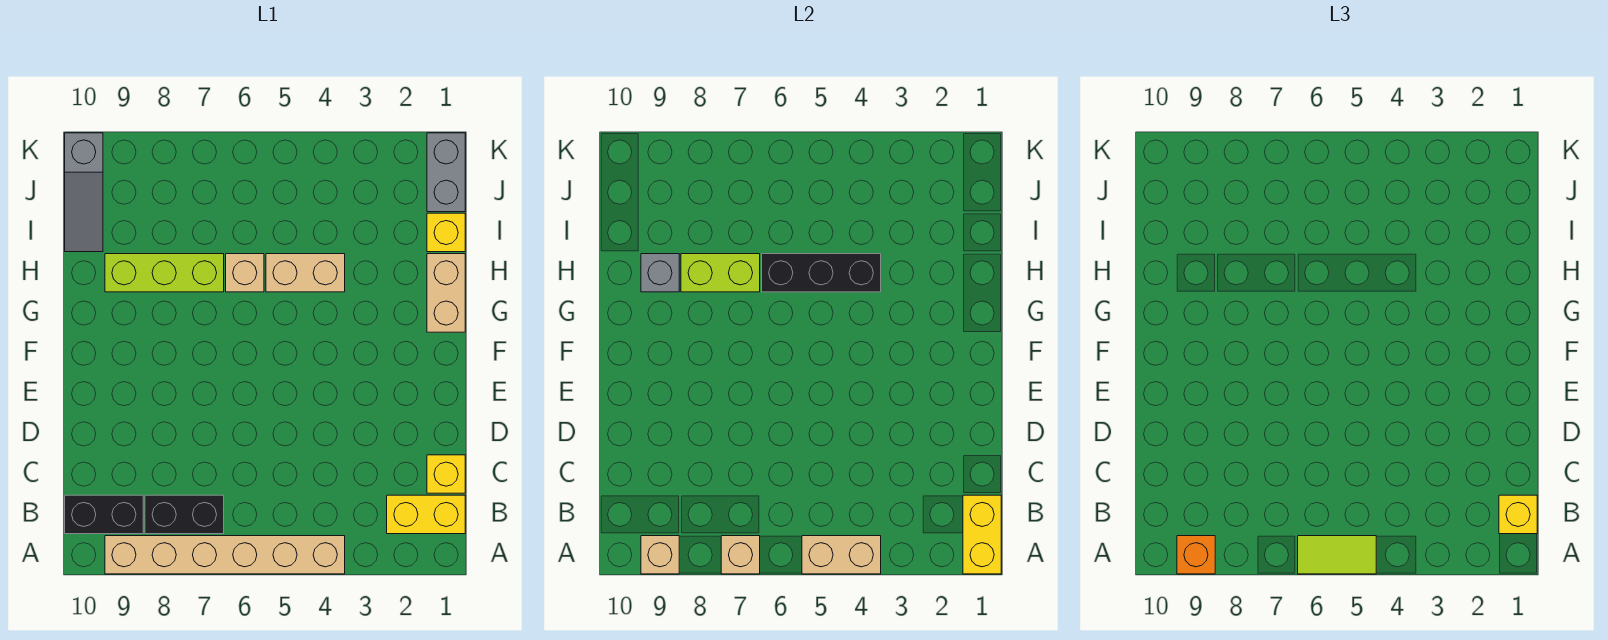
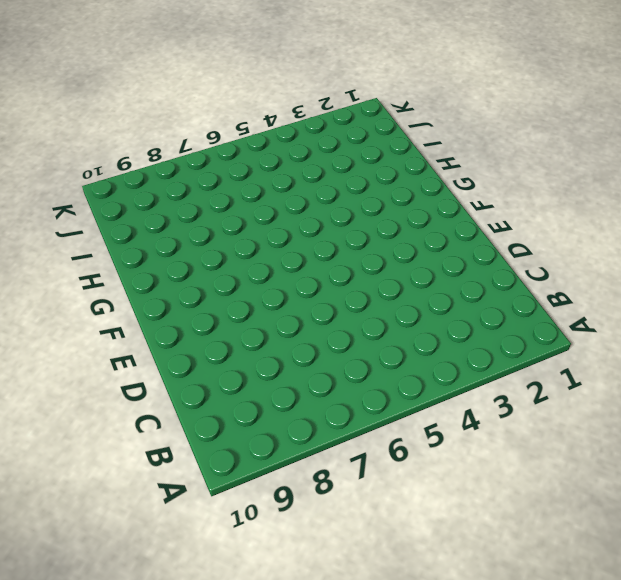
none -> tan brick A4:A9 level 1
none -> yellow brick B1:B2 level 1
none -> black brick B7:B8 level 1

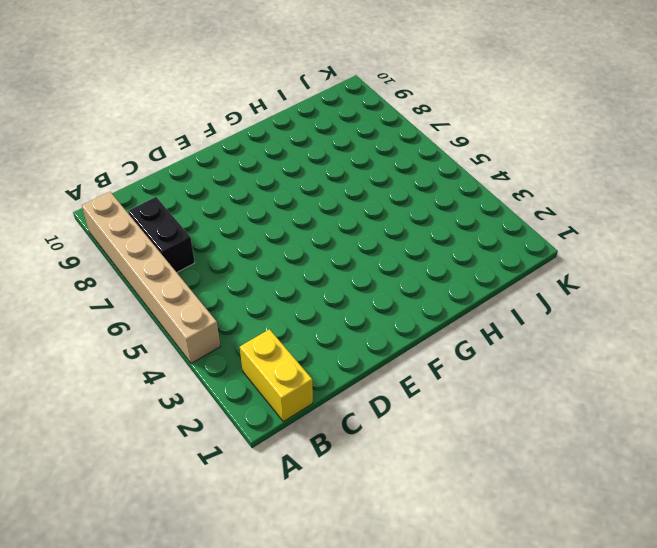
none -> black brick B9:B10 level 1
none -> yellow brick C1 level 1
none -> tan brick G1:H1 level 1

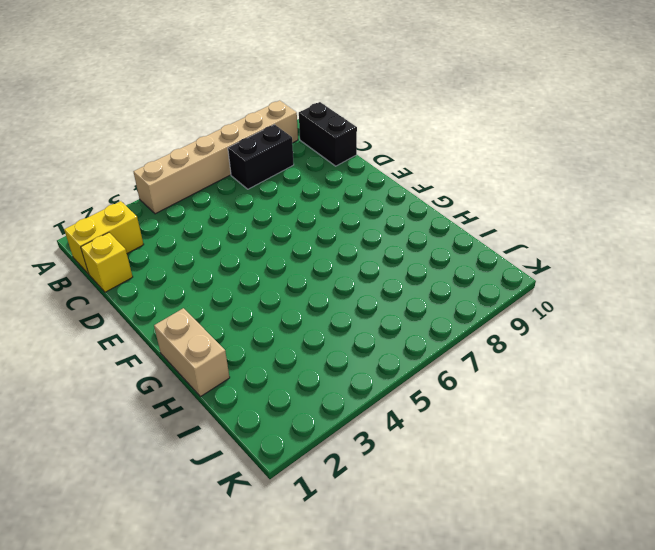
black brick B10:C10 level 1 -> black brick B9:B10 level 1
none -> tan brick H4:H5 level 1
none -> tan brick H6 level 1
none -> lime brick H7:H9 level 1

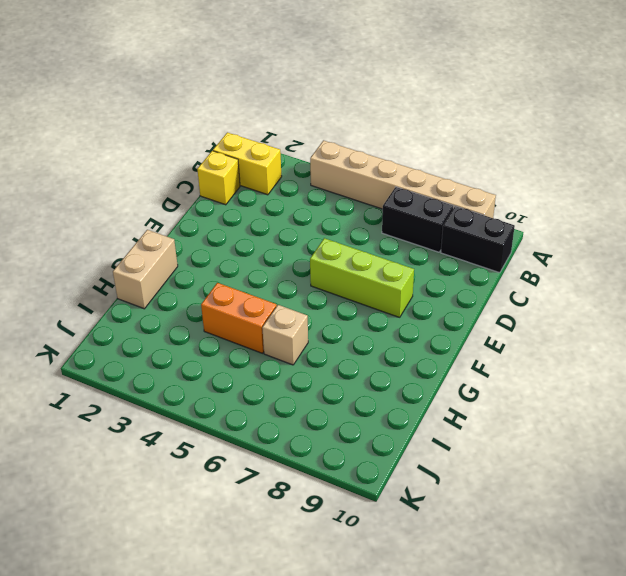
lime brick E6:E8 level 1 -> lime brick H7:H9 level 1
orange brick H4:H5 level 1 -> tan brick H4:H5 level 1
none -> yellow brick I1 level 1
none -> grey slope I10:K10 level 1 top K
none -> grey brick J1:K1 level 1

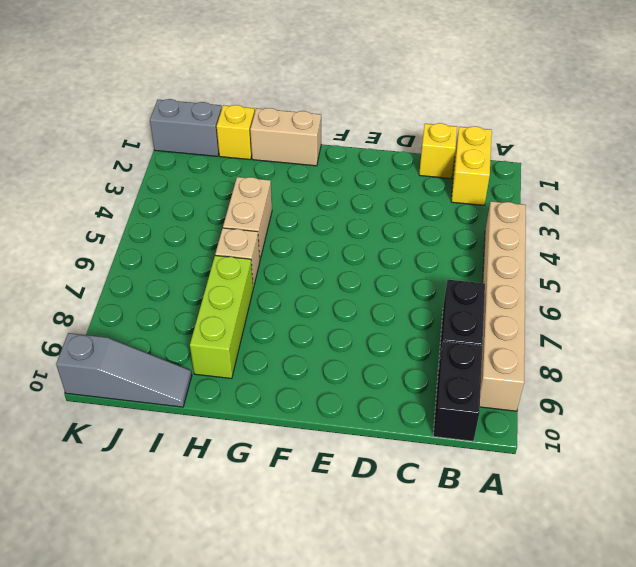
none -> yellow brick A1:B1 level 2
none -> tan brick A4:A5 level 2
none -> tan brick A7 level 2

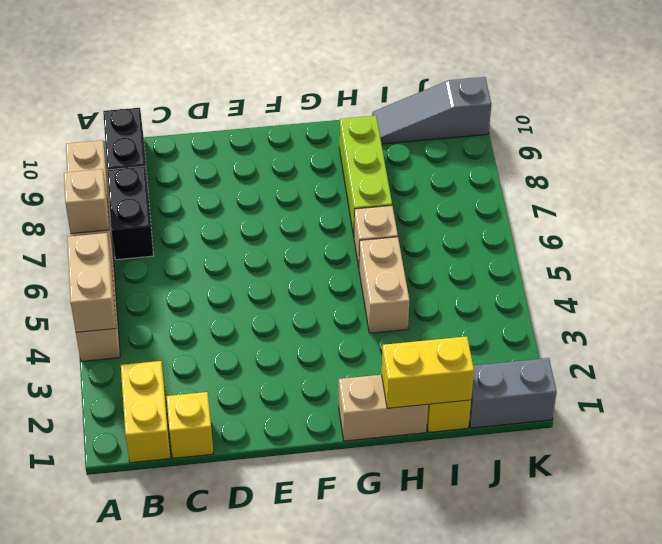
yellow brick H1:I1 level 2 -> yellow brick A1:B1 level 2
none -> tan brick A9 level 2
none -> black brick H4:H6 level 2
none -> lime brick H7:H8 level 2

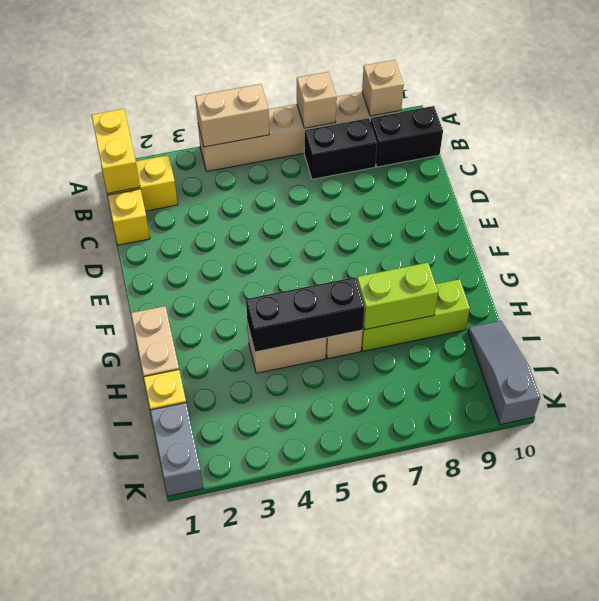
none -> grey brick H9 level 2
none -> lime tile A5:A6 level 3
none -> orange brick A9 level 3

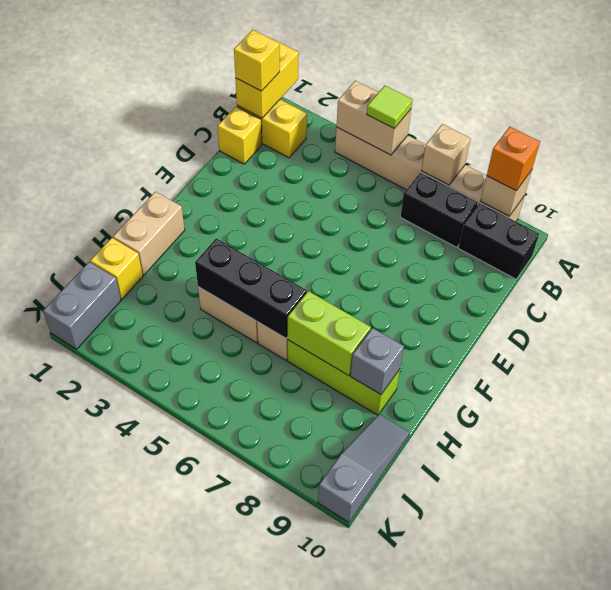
lime tile A5 level 3 -> lime tile A5:A6 level 3

